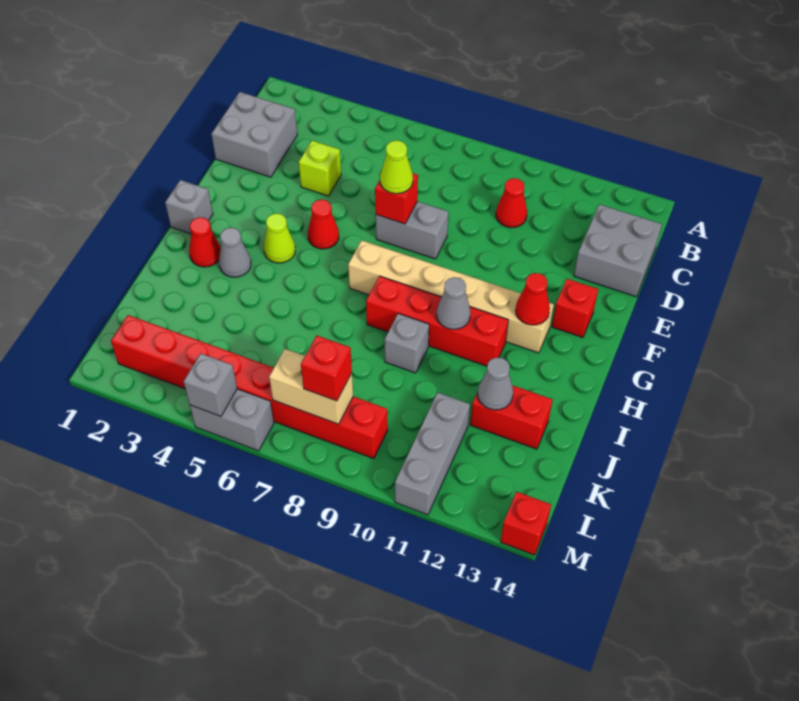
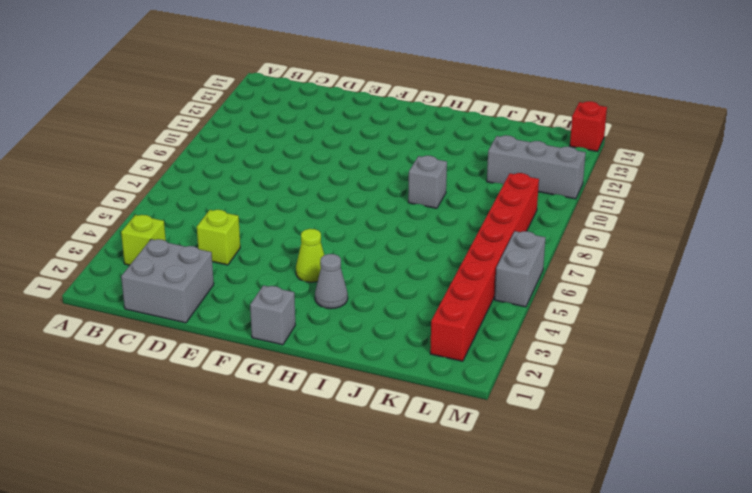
lime brick B3 level 1 -> none
none -> red cone C10 level 1
none -> grey brick C13:D14 level 1
none -> grey brick E7:E8 level 1

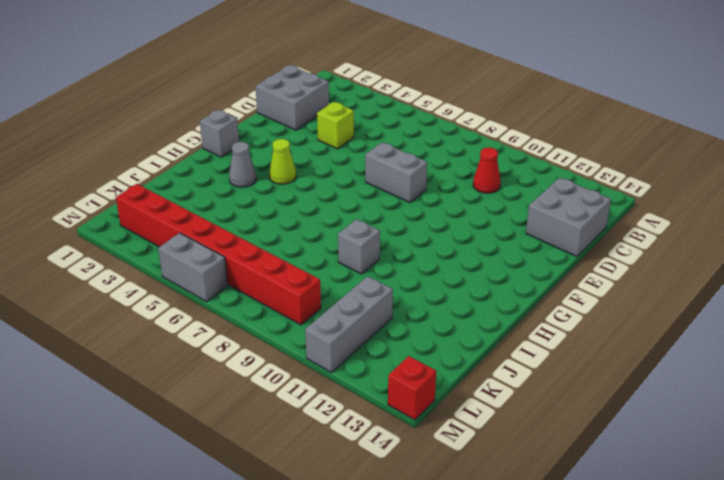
none -> red cone F5 level 1
none -> red brick F13 level 1
none -> tan brick G7:G12 level 1

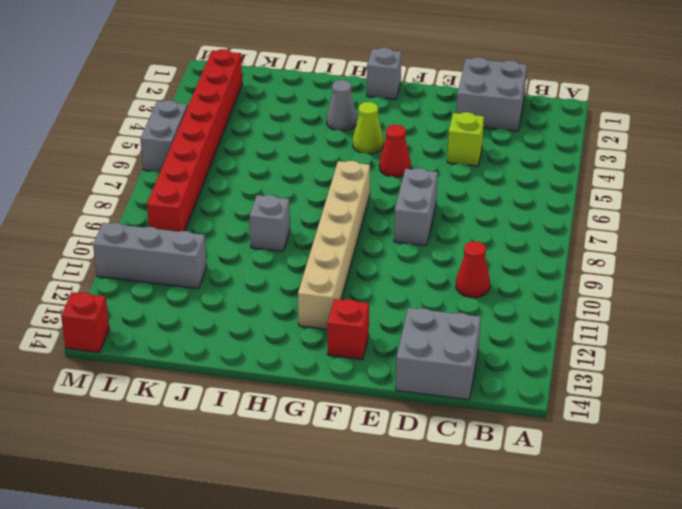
none -> red cone H2 level 1
none -> red brick H8:H11 level 1
none -> red brick J12:J13 level 1

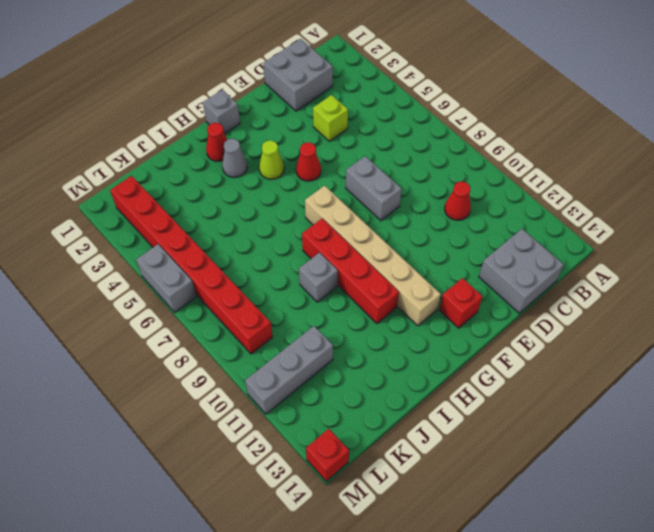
none -> red brick J12:J13 level 1
none -> red brick E7 level 2
none -> red cone G12 level 2

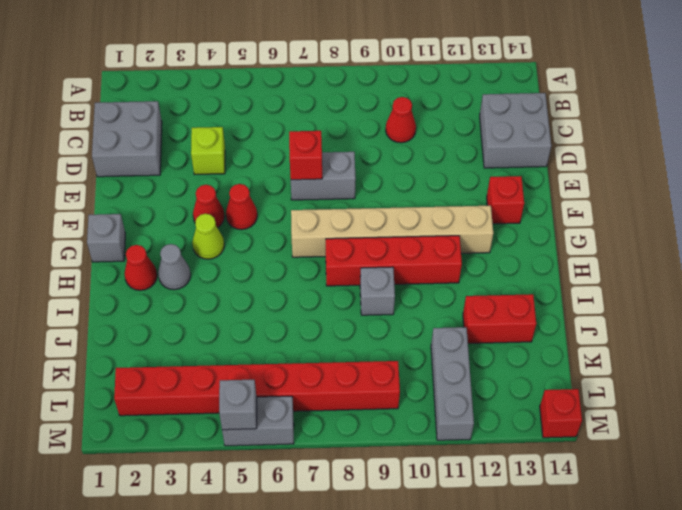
red cone F4 level 1 -> red cone G12 level 2
none -> grey cone H10 level 2
none -> grey cone J12 level 2
none -> tan brick L7:L8 level 2

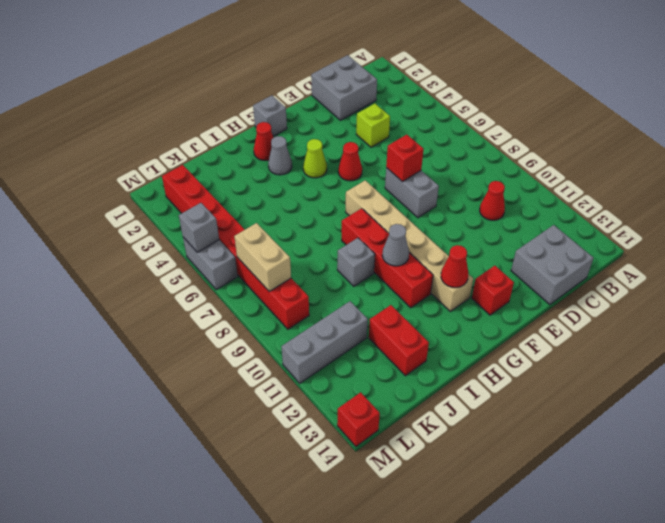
none -> grey cone J12 level 2
none -> lime cone E7 level 3
none -> red brick L8 level 3

